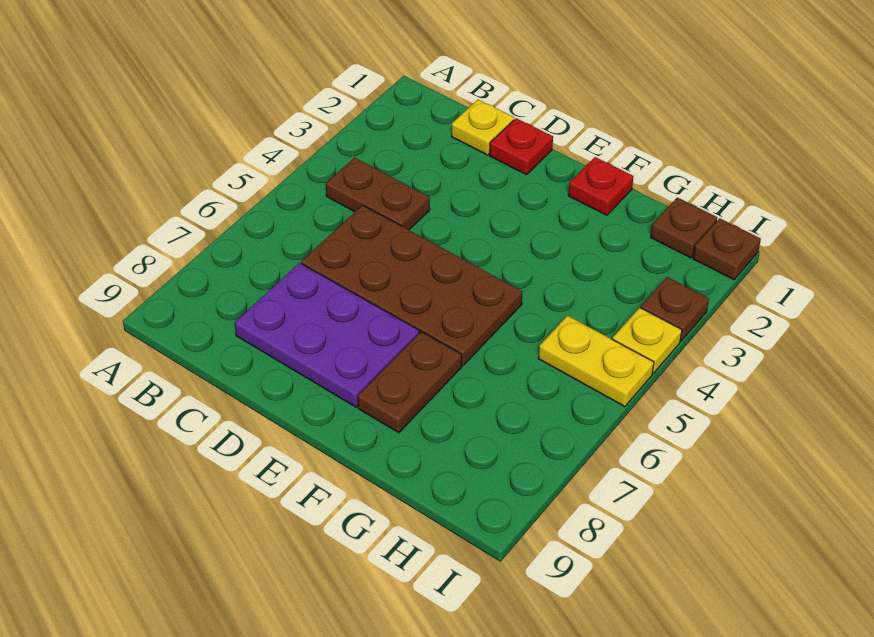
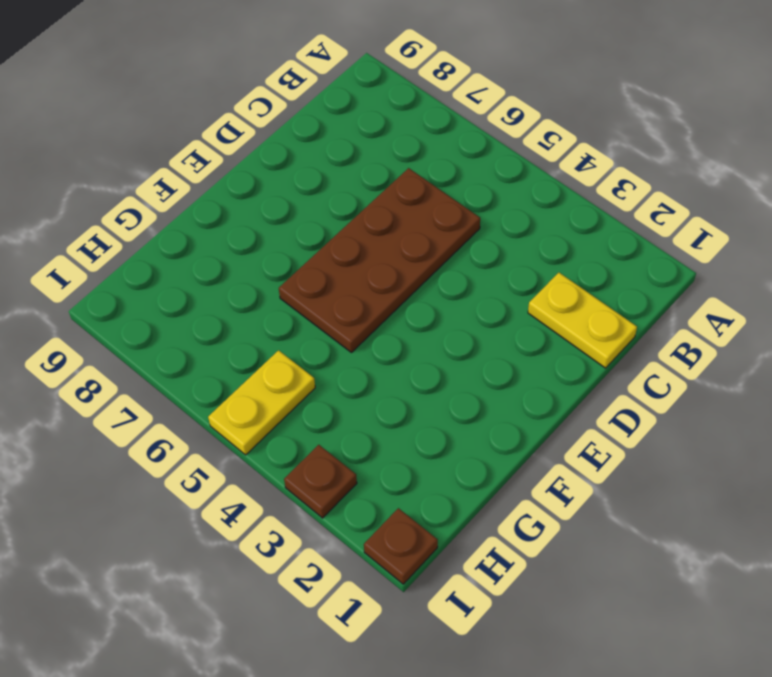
yellow plate C1:C2 level 1 -> yellow plate C1 level 1
none -> brown plate B4:C4 level 1
none -> purple plate C7:E8 level 1
none -> red plate D1 level 1

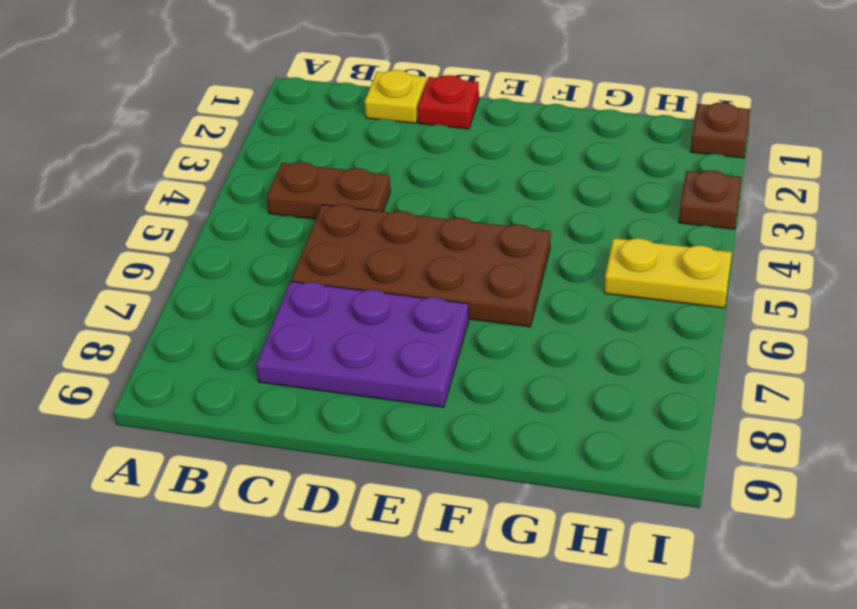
none -> red plate F1 level 1
none -> brown plate F7:F8 level 1
none -> brown plate H1 level 1

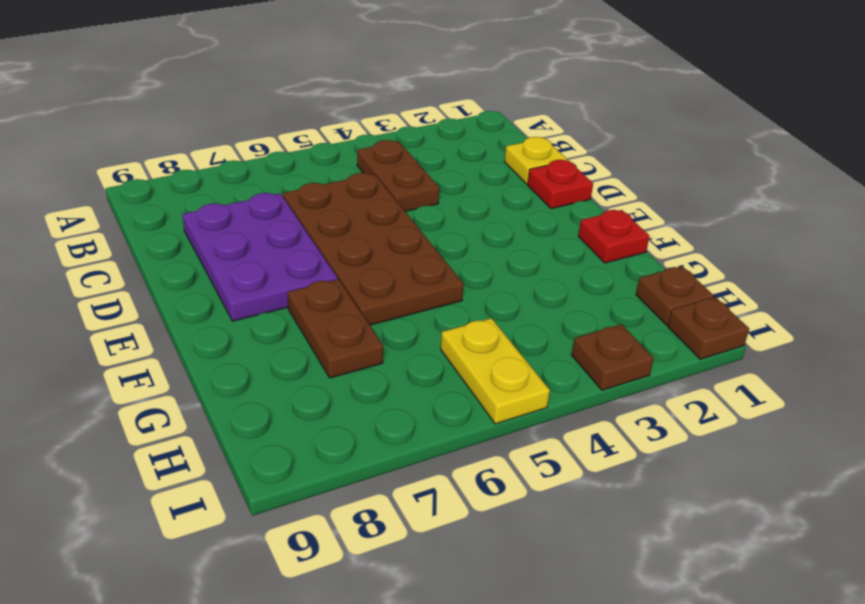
brown plate F7:G7 level 1 -> brown plate F7:F8 level 1
none -> yellow plate I4 level 1

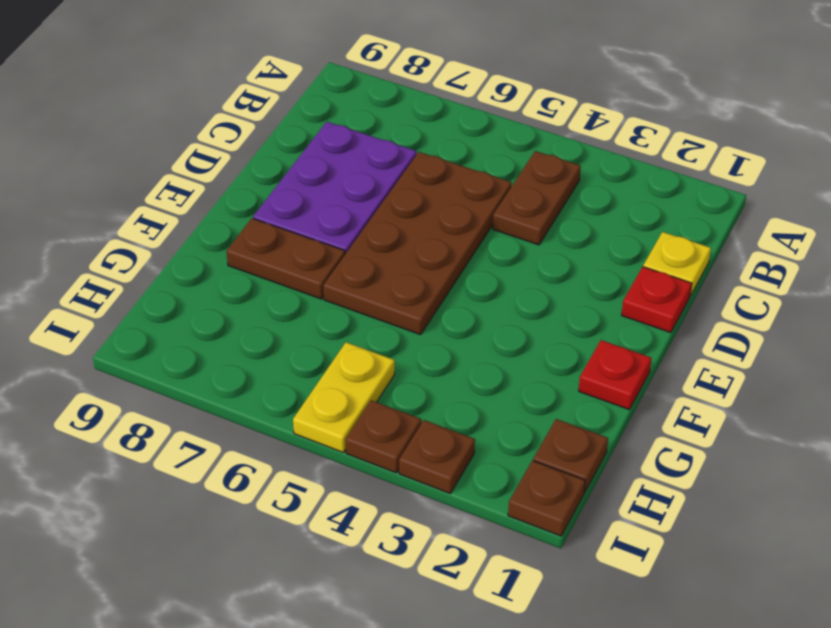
brown plate I4 level 1 -> yellow plate I4 level 1

